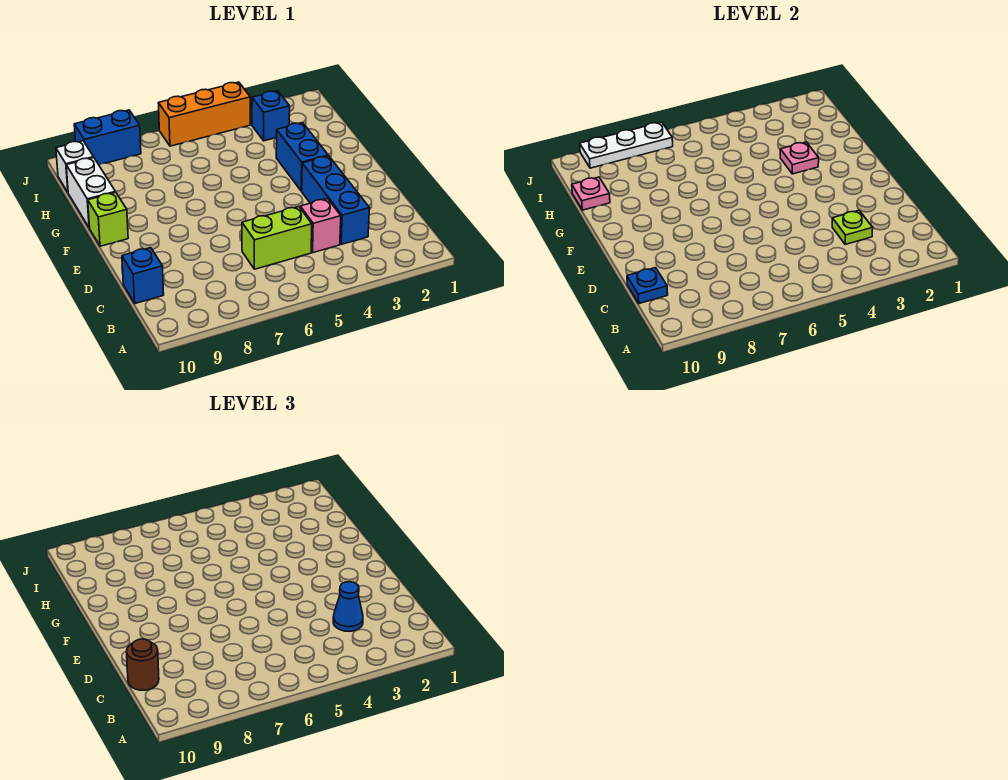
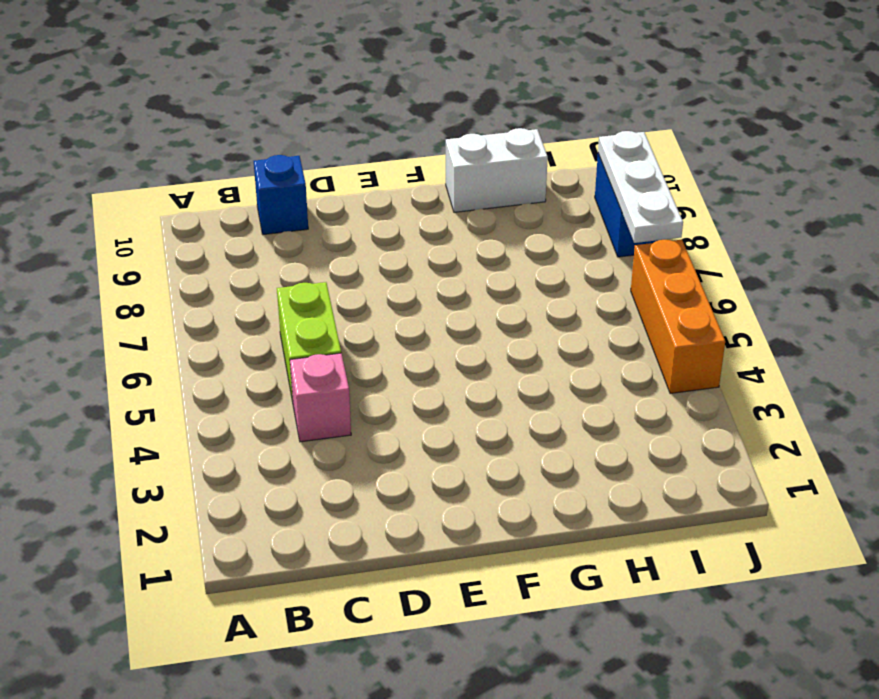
none -> blue brick C3:E3 level 1
none -> blue brick F3:G3 level 1
none -> lime brick F10 level 1

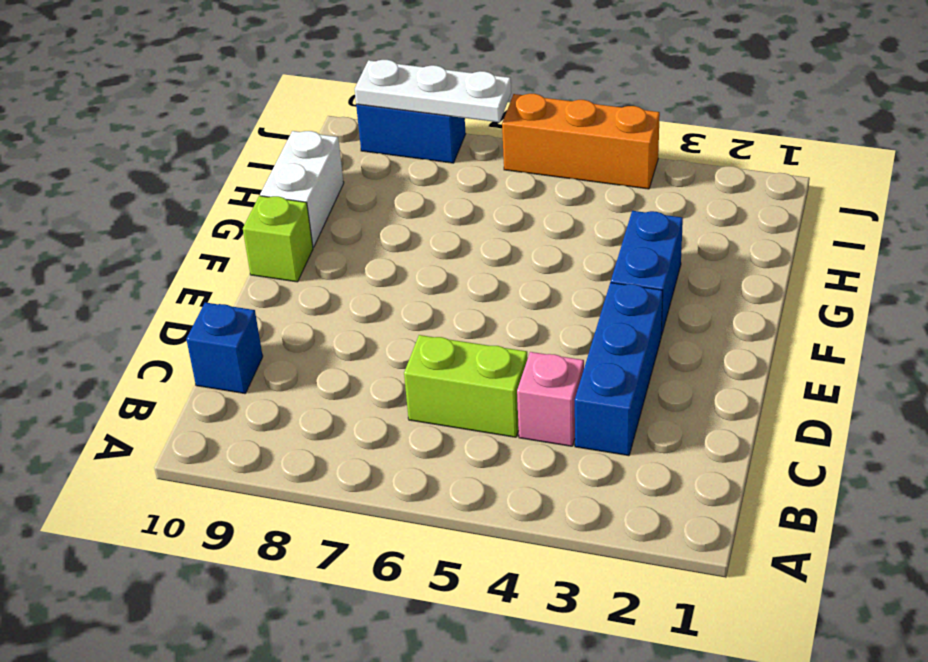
none -> blue brick I3 level 1
none -> white brick I10 level 1
none -> lime plate C3 level 2

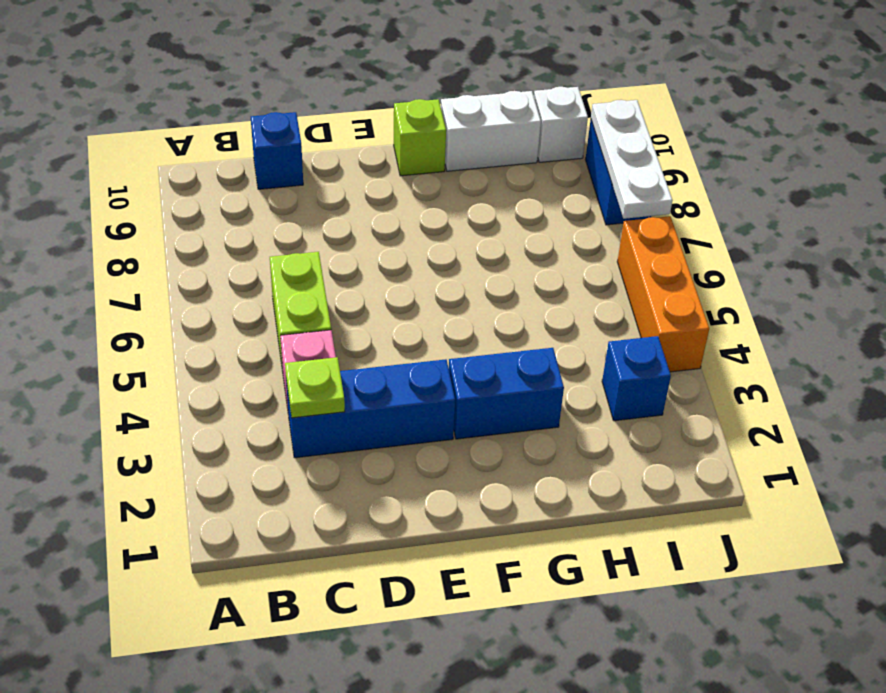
none -> blue plate C10 level 2
none -> pink plate G3 level 2
none -> pink plate H10 level 2

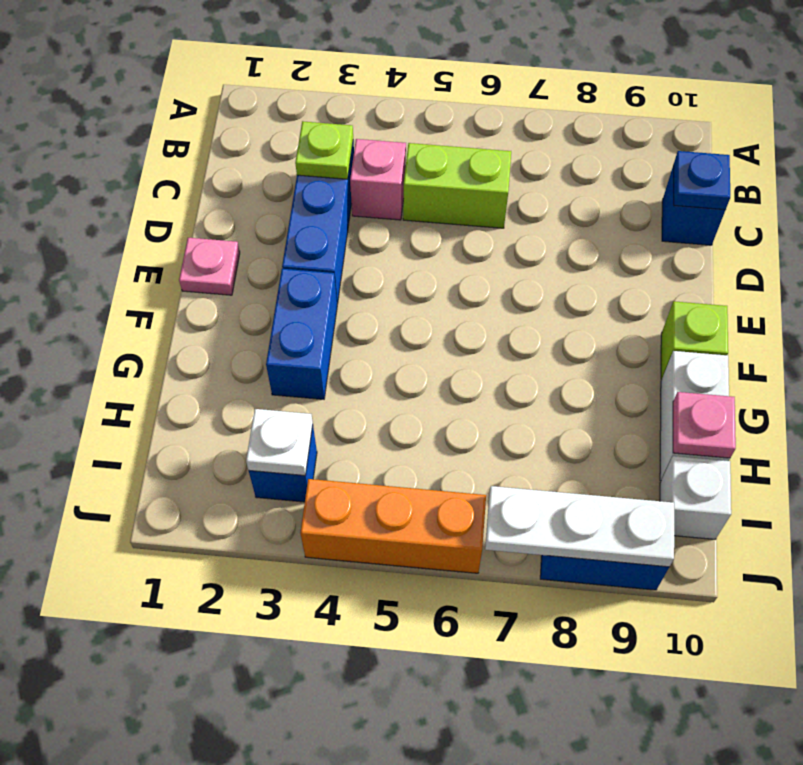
pink plate E1 level 1 -> pink plate G3 level 2
white plate I3 level 2 -> none
none -> blue cone C3 level 3
none -> brown round brick C10 level 3

